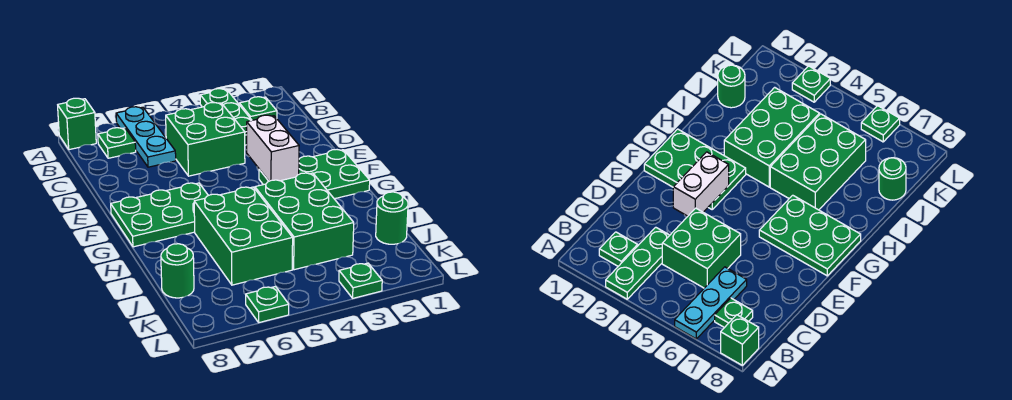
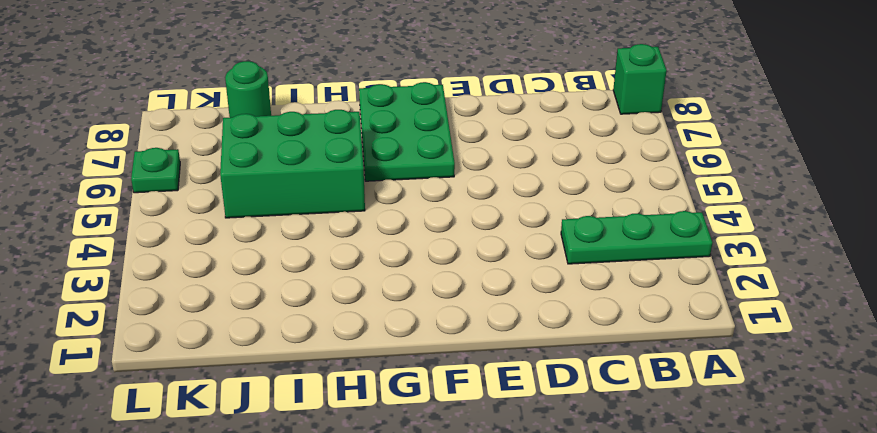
none -> cyan plate A6:C6 level 1
none -> green plate B2 level 1
none -> green plate B7 level 1

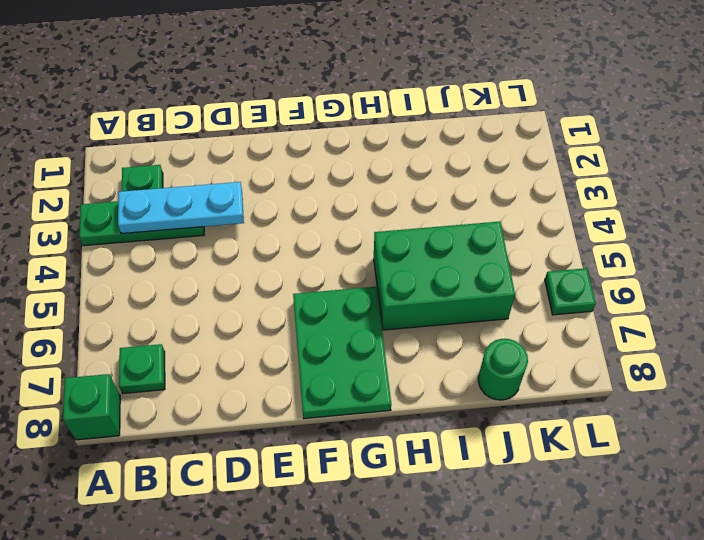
cyan plate B3:D3 level 2 -> cyan plate A6:C6 level 1
none -> green brick C4:D5 level 1
none -> green plate F1:G3 level 1
none -> green brick H3:J4 level 1

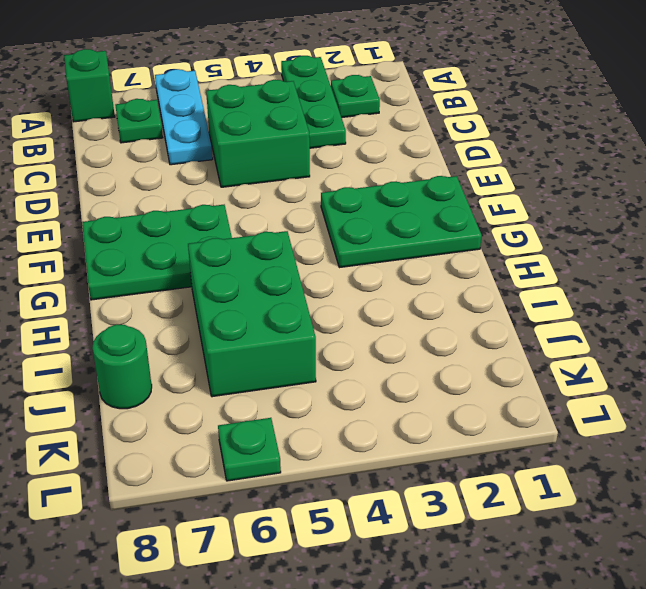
none -> green brick H3:J4 level 1
none -> green round brick J1 level 1
none -> green plate L3 level 1

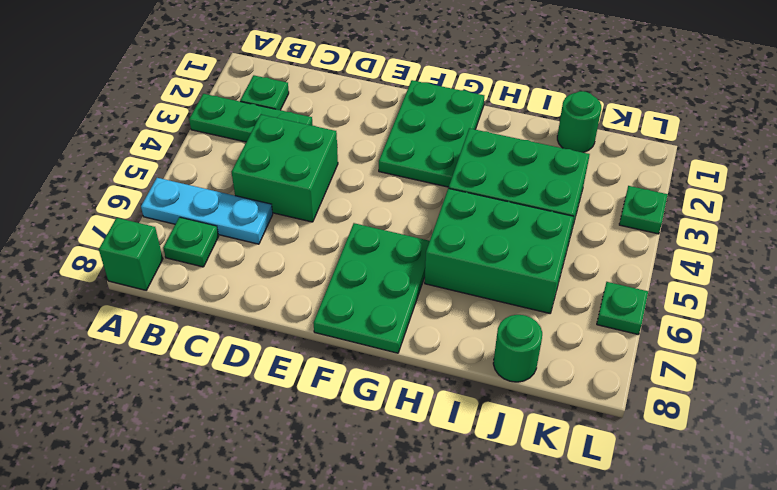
none -> white brick E3:F3 level 2

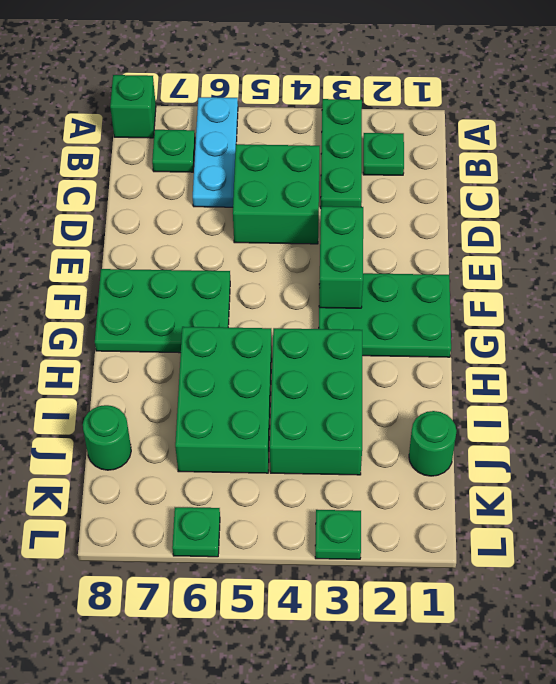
green brick E3:F3 level 2 -> white brick E3:F3 level 2

